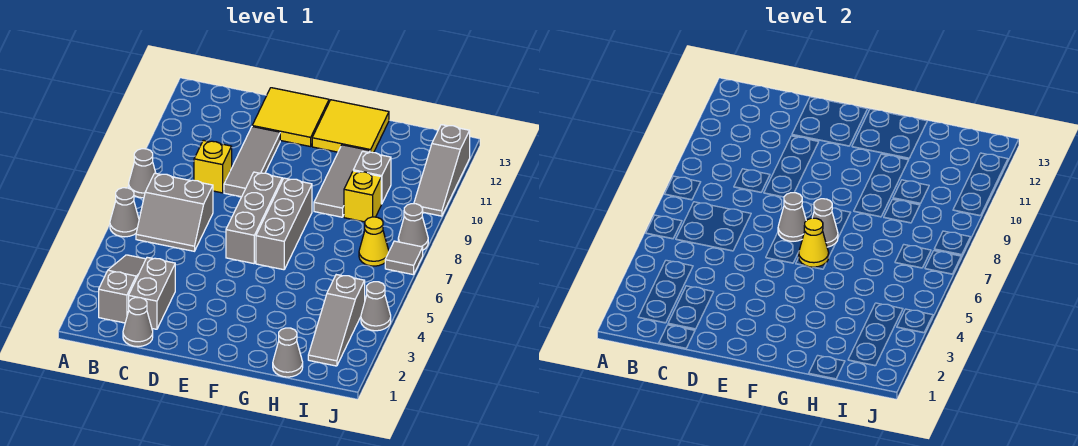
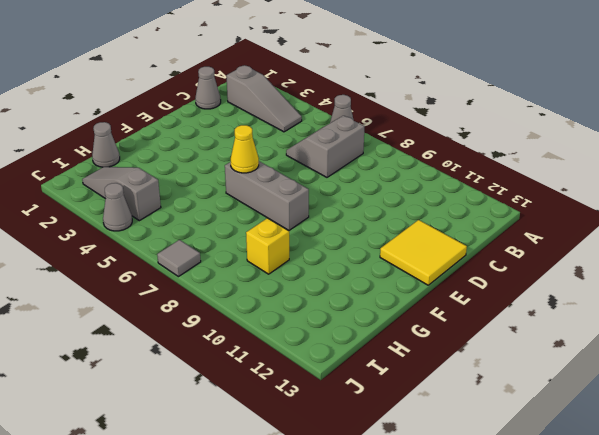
none -> grey cone A8 level 1
none -> grey brick C2:C3 level 1
none -> yellow brick C9 level 1

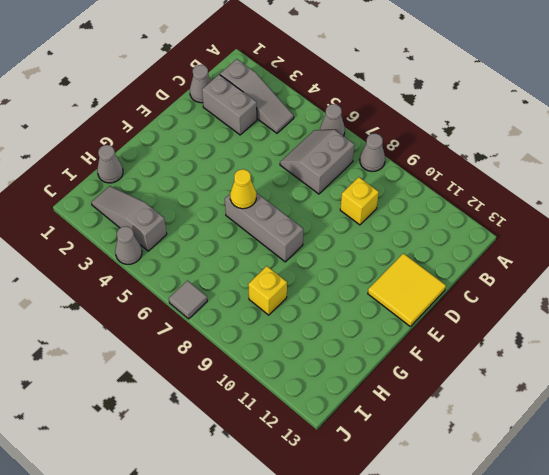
none -> grey tile D9:D11 level 1
none -> grey brick E6:E8 level 1
none -> yellow tile F12:G13 level 1

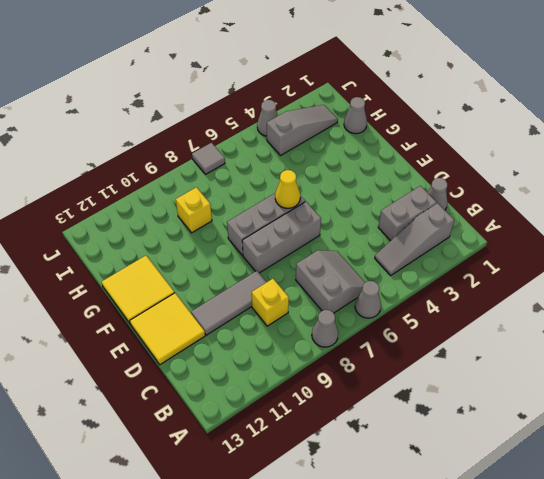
none -> grey tile G9:G11 level 1
none -> grey brick H10 level 1
none -> yellow cone I7 level 1

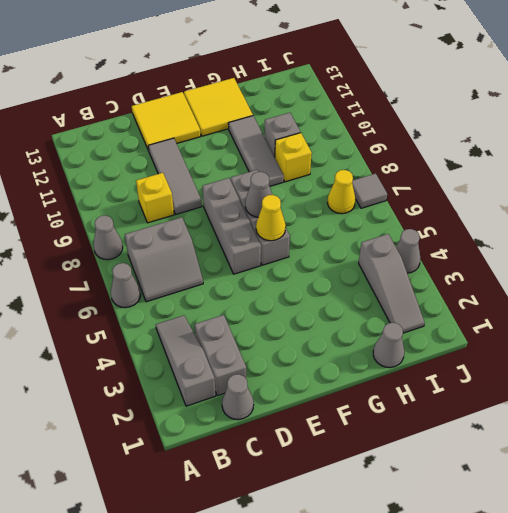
none -> grey cone J8 level 1
none -> grey slope J10:J12 level 1 top 12
none -> grey cone E7 level 2

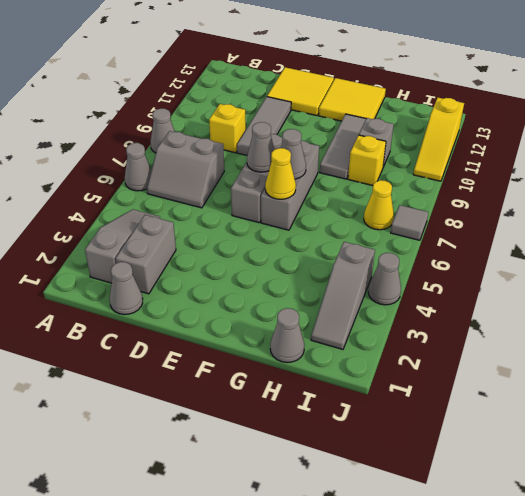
yellow slope J10:J12 level 1 top 12 -> grey slope J10:J12 level 1 top 12
none -> grey cone J8 level 1

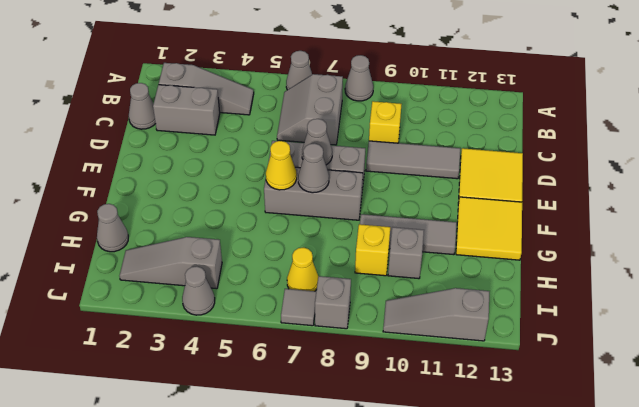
grey brick J8 level 1 -> grey cone J8 level 1

